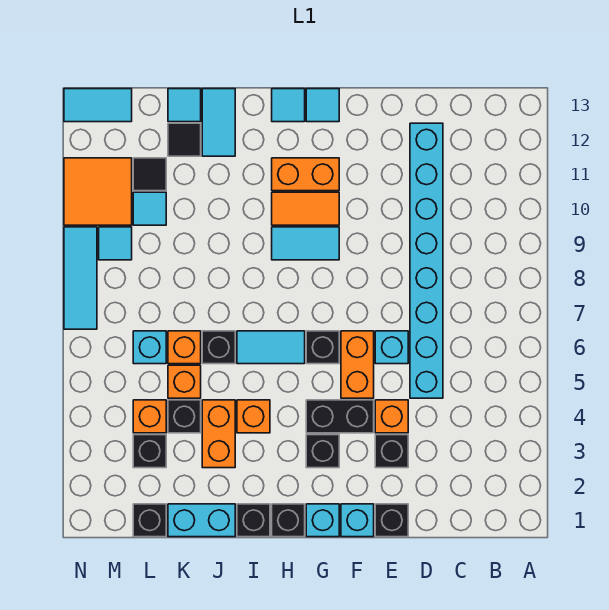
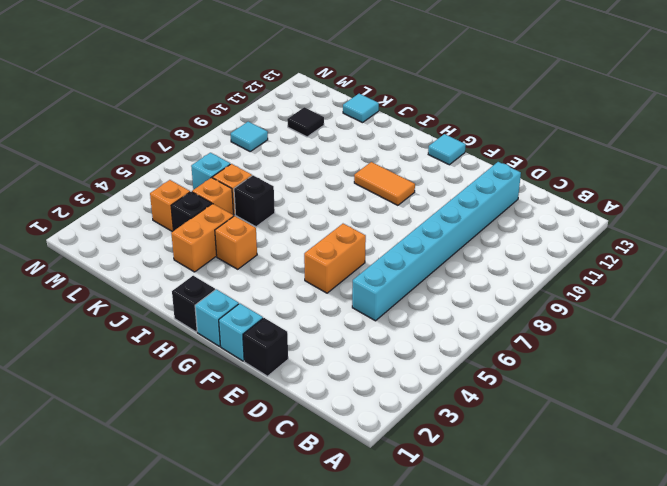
none -> black brick E3 level 1
none -> orange brick E4 level 1
none -> cyan brick E6 level 1
none -> black brick F4:G4 level 1

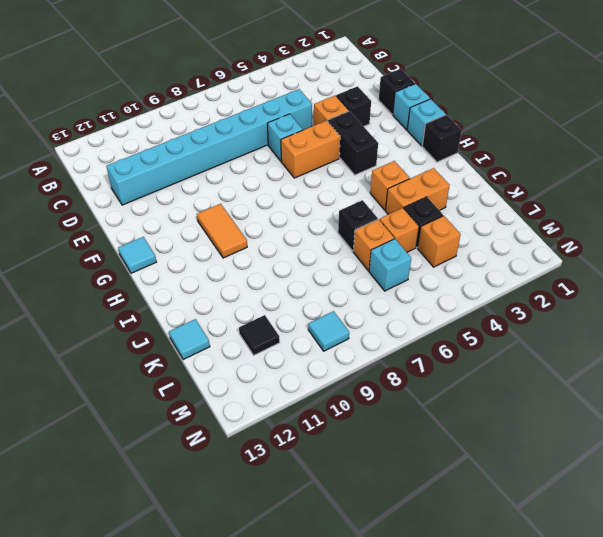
none -> black brick G3 level 1
none -> black brick G6 level 1
none -> cyan tile G9:H9 level 1
none -> orange brick G11:H11 level 1

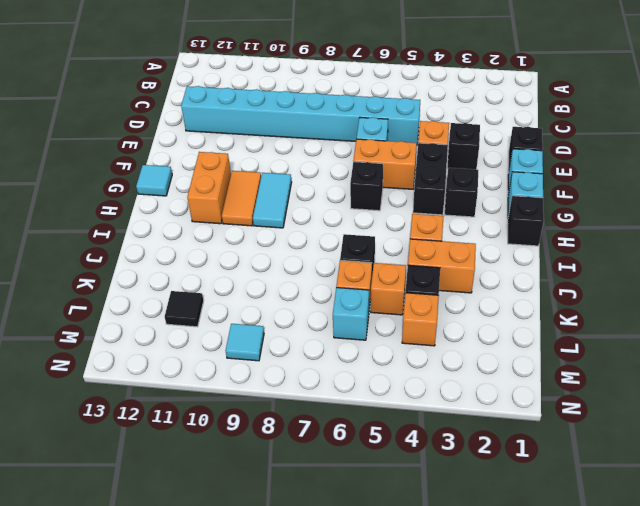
none -> cyan tile H6:I6 level 1
none -> cyan tile H13 level 1
none -> black brick I1 level 1
none -> cyan brick J1:K1 level 1

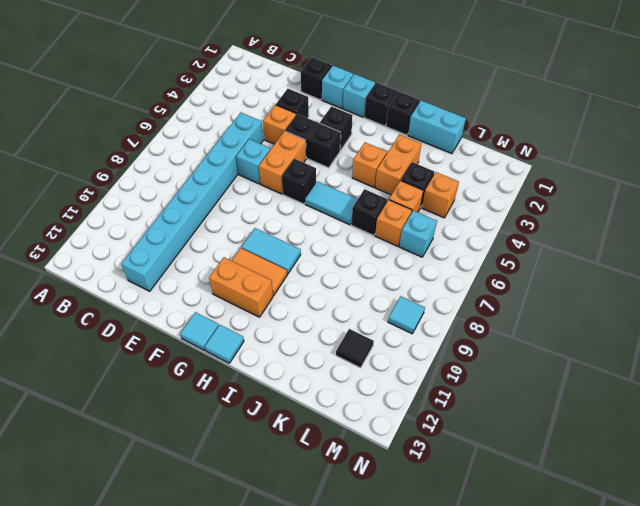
none -> cyan tile J12:J13 level 1
none -> black tile K12 level 1
none -> cyan tile K13 level 1
none -> black brick L1 level 1

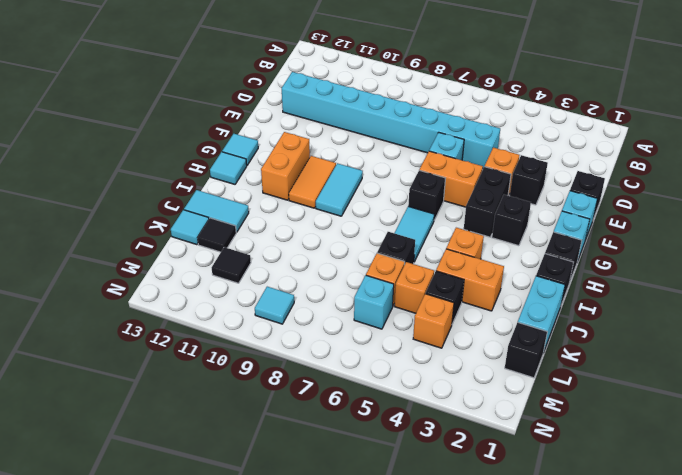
none -> black brick L3 level 1
none -> cyan tile L10 level 1
none -> orange tile M10:N11 level 1
none -> cyan tile M13:N13 level 1

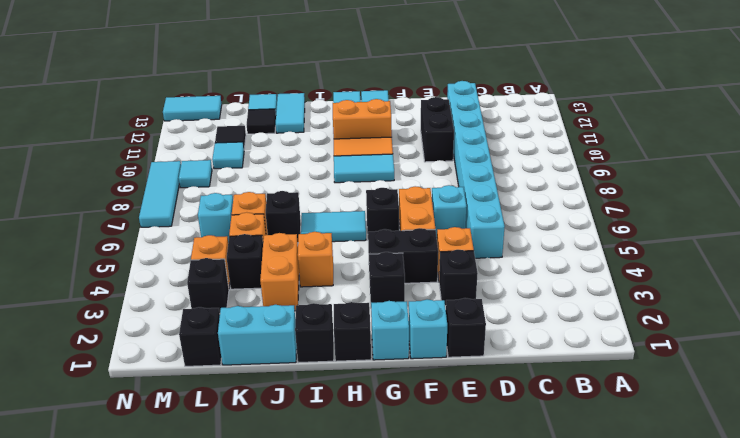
black brick E10:E11 level 1 -> none
none -> orange tile M10:N11 level 1

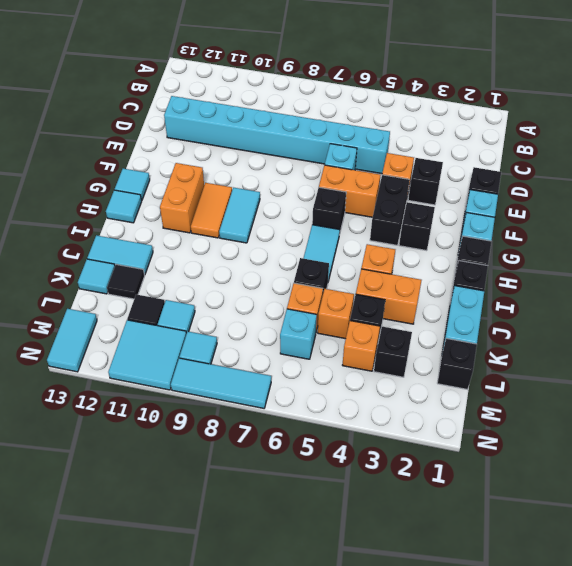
cyan tile M10:N11 level 1 -> orange tile M10:N11 level 1

